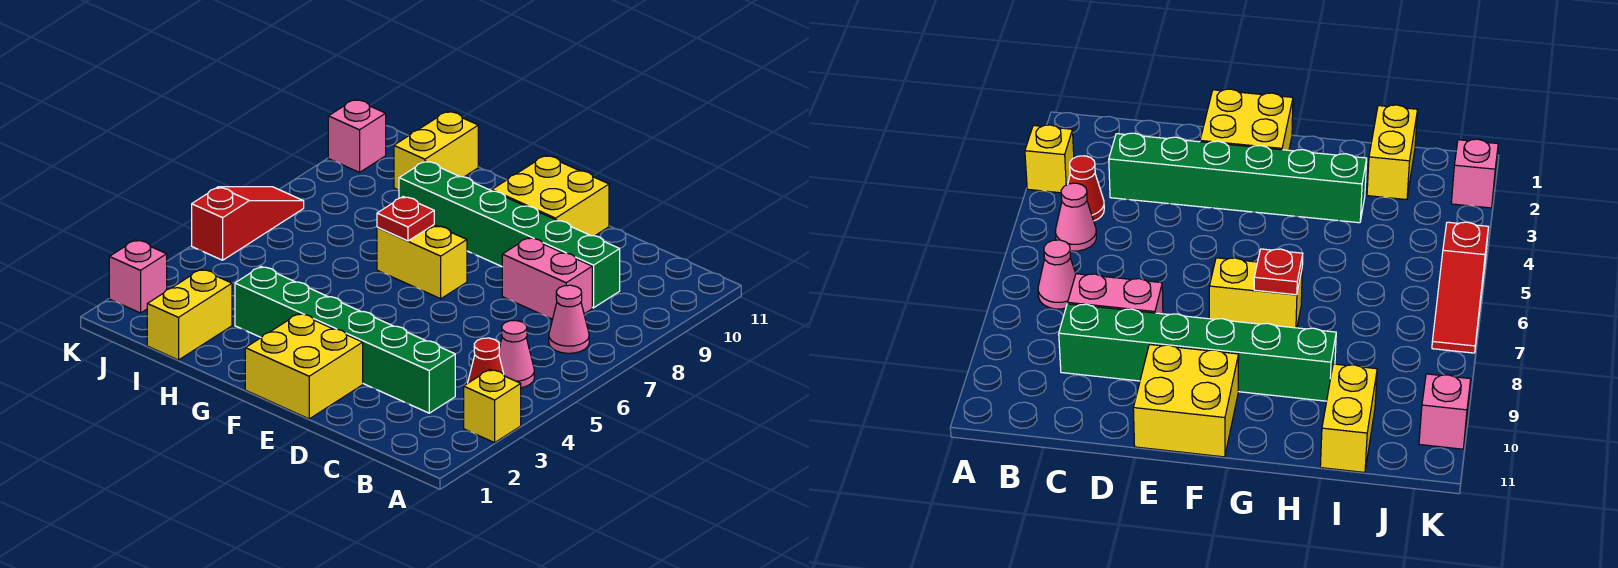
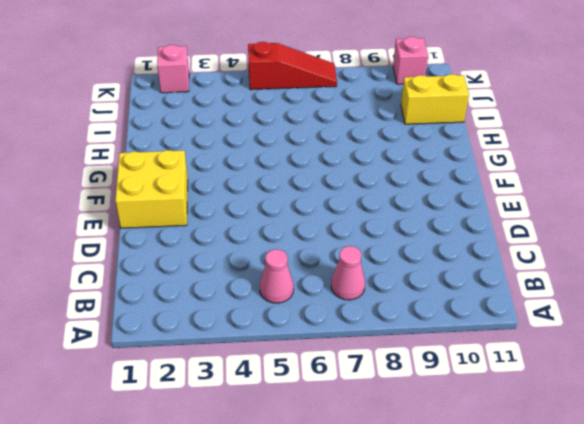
none -> yellow brick A3 level 1
none -> red cone B4 level 1
none -> green brick C3:H3 level 1

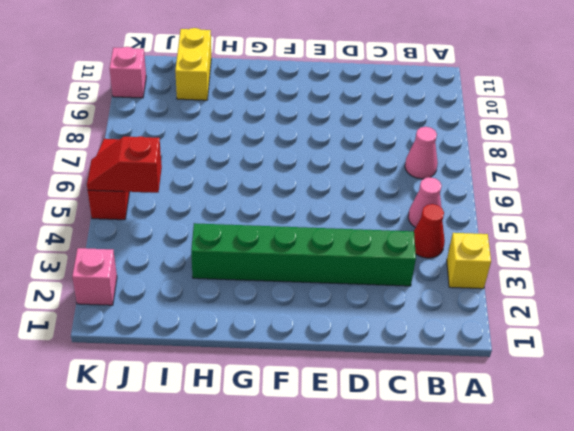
red slope J5:K5 level 2 top J -> none
none -> pink brick C8:D8 level 1
none -> green brick C9:H9 level 1
none -> yellow brick E1:F2 level 1

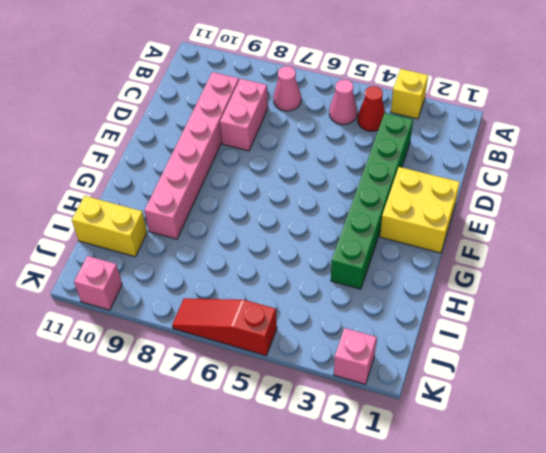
pink brick C9:H9 level 1 -> green brick C9:H9 level 1
none -> yellow brick E10:F11 level 1
none -> yellow brick F7:G7 level 1
none -> yellow brick I1:I2 level 1

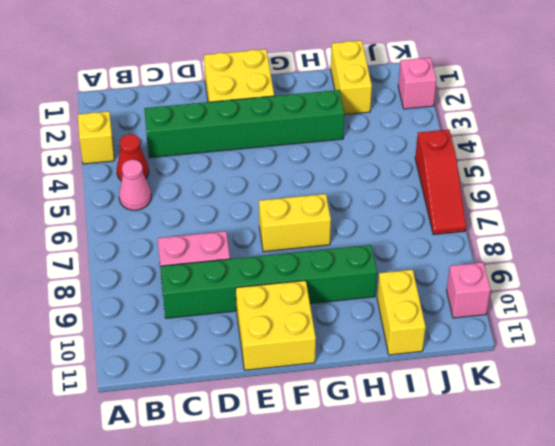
none -> pink cone B7 level 1
none -> red plate G7 level 2

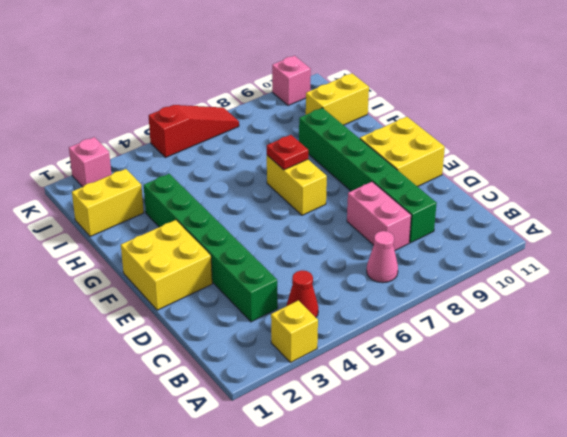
none -> pink cone B5 level 1

